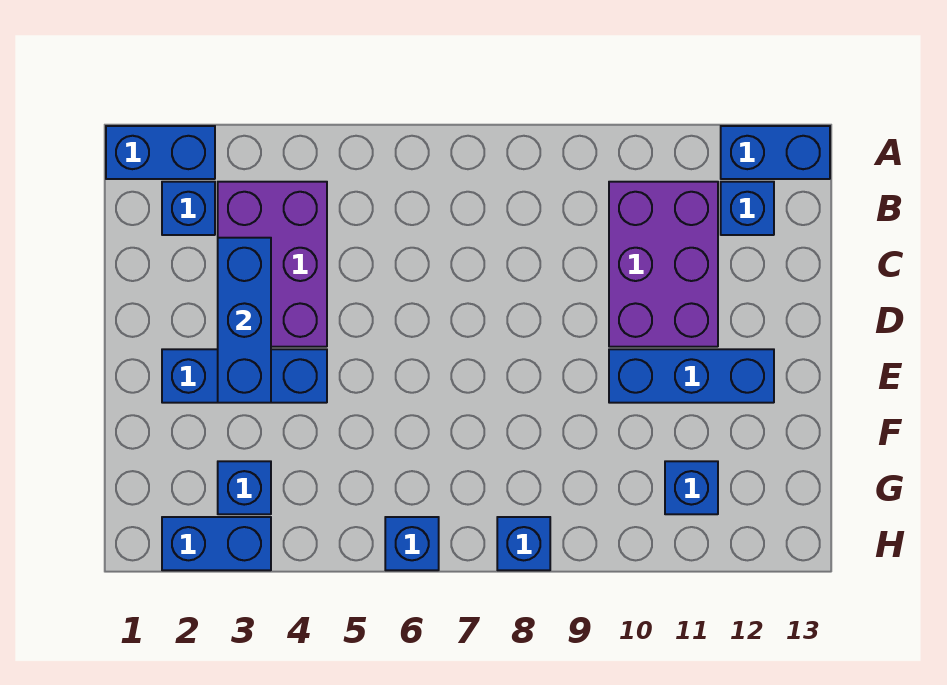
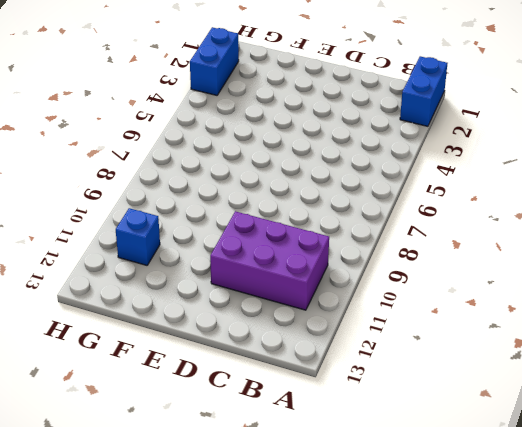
none -> blue brick A12:A13 level 1
none -> blue brick B2 level 1
none -> purple brick B3:D4 level 1

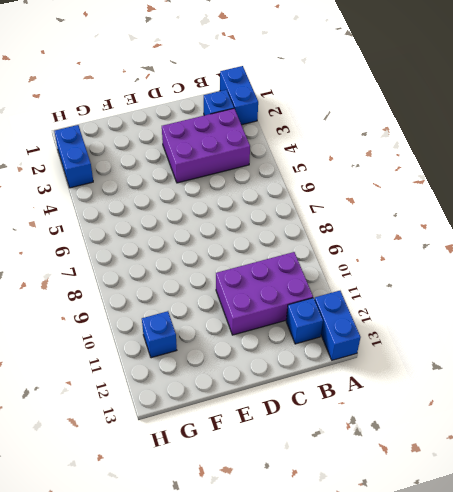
none -> blue brick E2:E4 level 1
none -> blue brick E10:E12 level 1
none -> blue brick G3 level 1

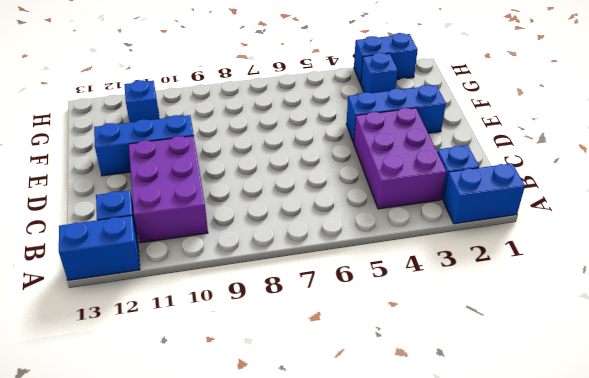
none -> blue brick H6 level 1
none -> blue brick H8 level 1
none -> blue brick C3:E3 level 2

